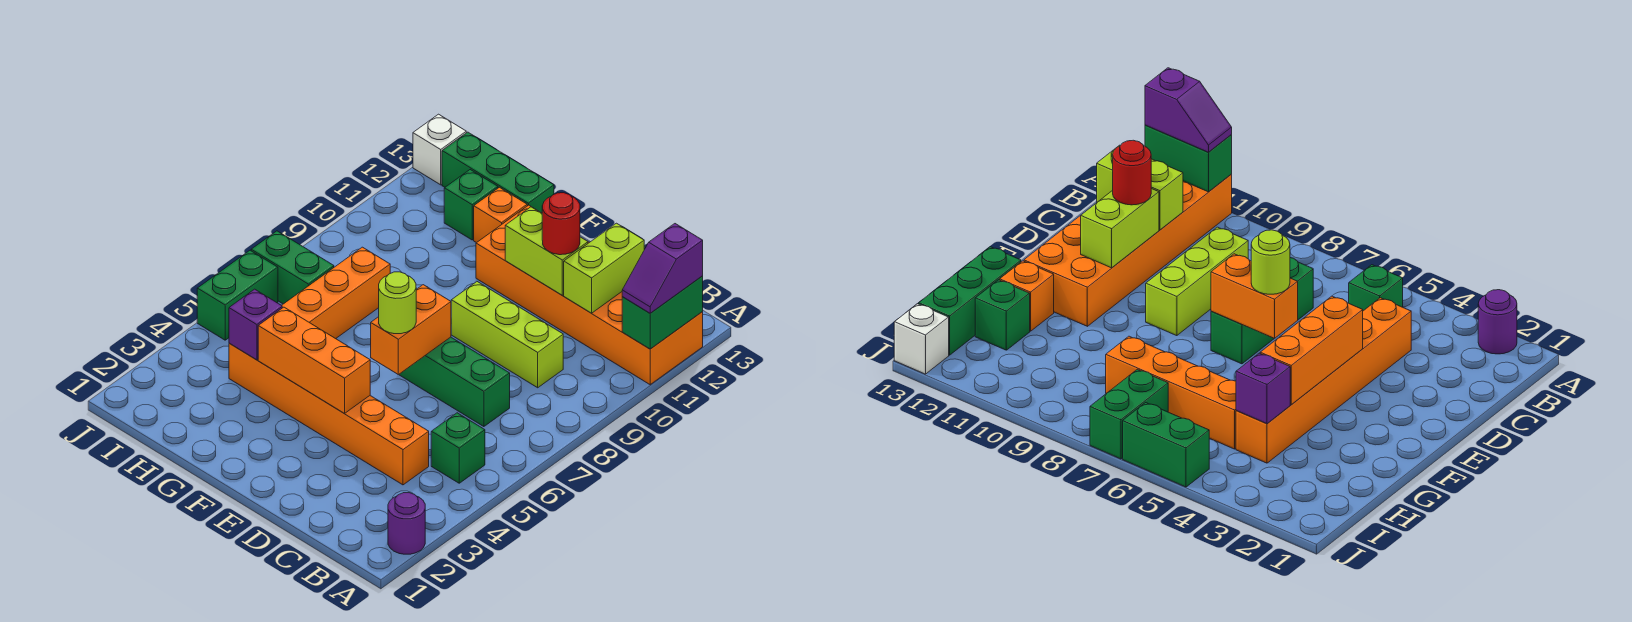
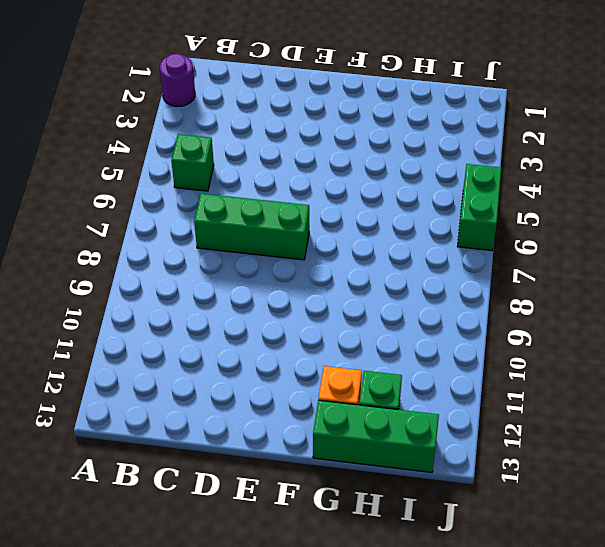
none -> orange brick A11:F12 level 1
none -> orange brick C4:H4 level 1
none -> lime brick C9:E9 level 1

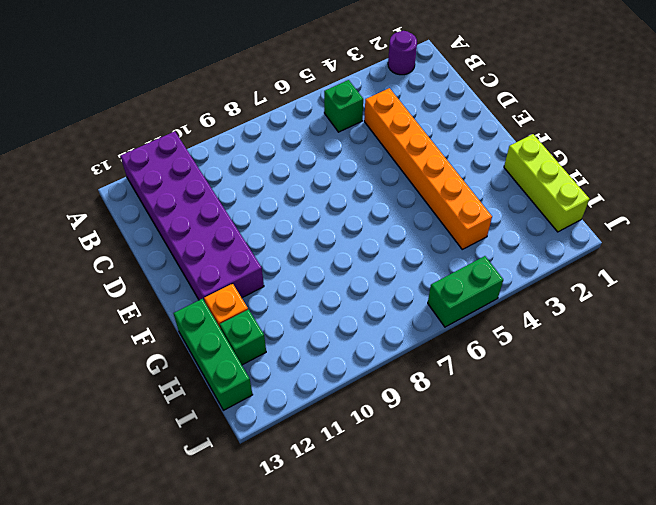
purple brick A11:F12 level 1 -> orange brick A11:F12 level 1
lime brick G1:I1 level 1 -> lime brick C9:E9 level 1
none -> green brick C7:E7 level 1
none -> orange brick H5:H8 level 1
none -> green brick I7:J7 level 1

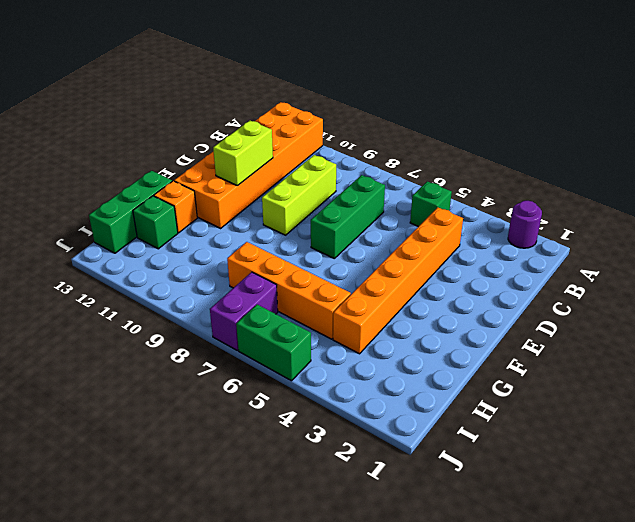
purple brick I7:J7 level 1 -> green brick I7:J7 level 1
none -> white brick J13 level 1
none -> green brick A11:A12 level 2
none -> lime brick C11:C12 level 2

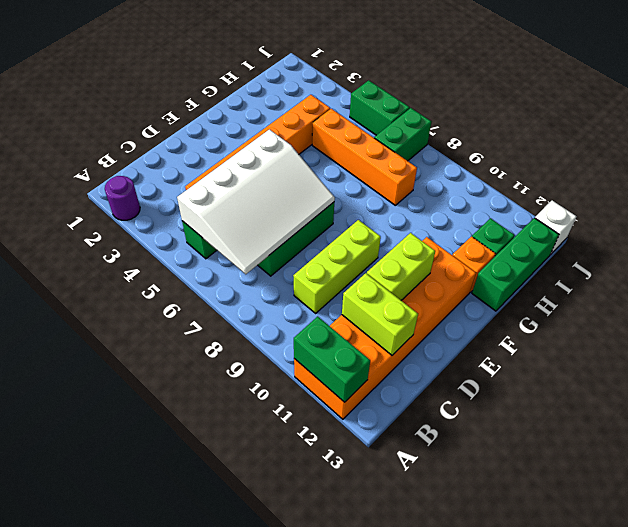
white slope B5:E7 level 2 top 5 -> orange brick E6:E7 level 2
none -> orange brick E4:G4 level 2
none -> purple brick H4 level 2
none -> purple slope A11:A12 level 3 top 12

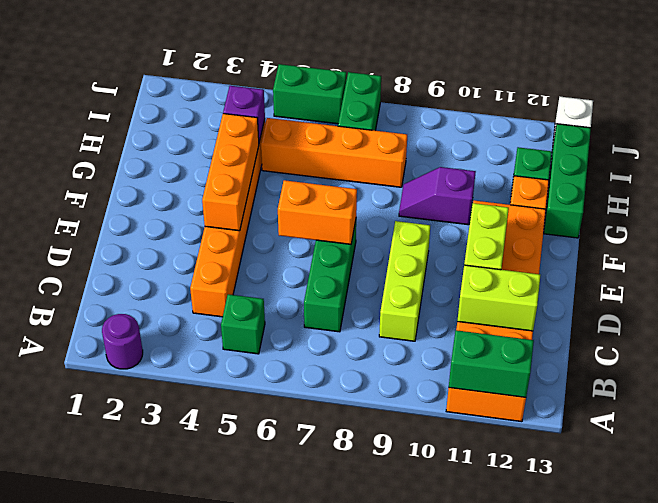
purple slope G9:G10 level 1 top 10 -> purple slope A11:A12 level 3 top 12
none -> red round brick D11 level 3
none -> lime round brick E6 level 3

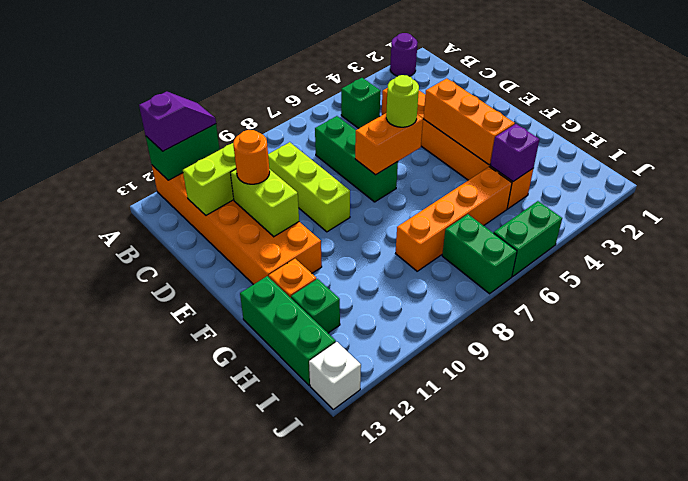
orange round brick D11 level 3 -> red round brick D11 level 3

